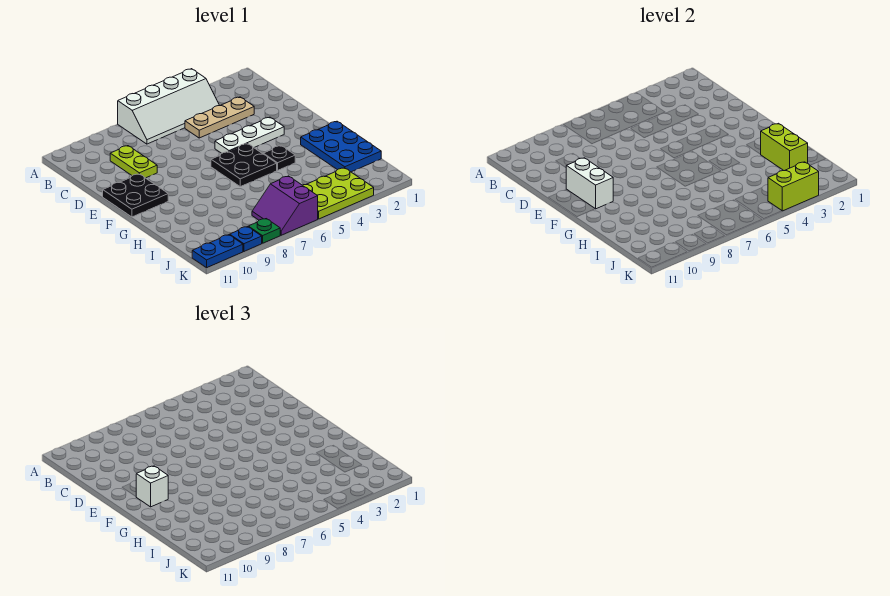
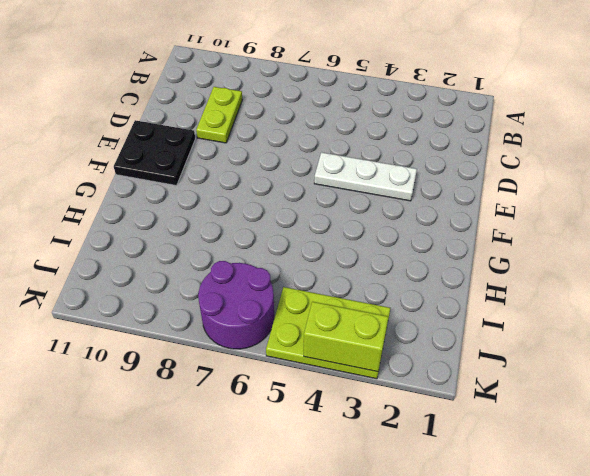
purple round brick J6:K7 level 1 -> purple slope J6:K7 level 1 top 6
none -> white slope A4:B7 level 1 top A
none -> tan plate C3:C5 level 1
none -> black plate F5:G6 level 1

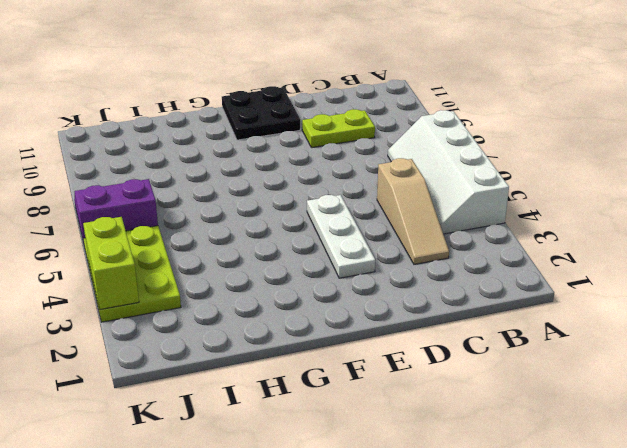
tan slope C3:C5 level 1 top 5 -> tan plate C3:C5 level 1
none -> black plate F5:G6 level 1
none -> blue plate G1:I2 level 1
none -> black plate G4 level 1

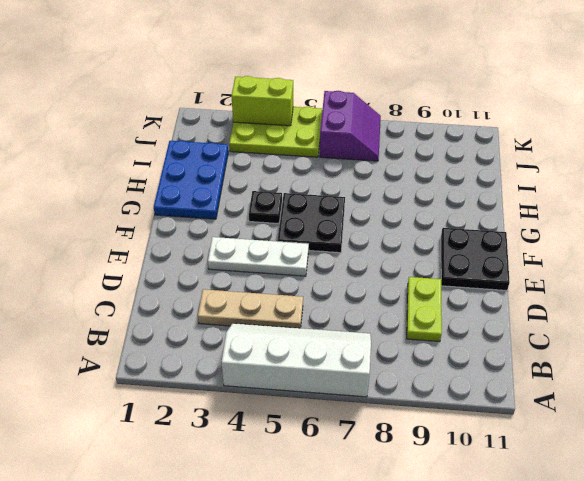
none -> green plate K8 level 1
none -> blue plate K9 level 1
none -> blue plate K10:K11 level 1

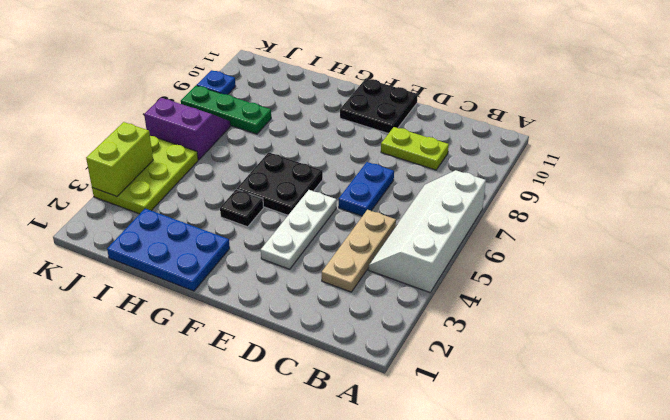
blue plate D6:D7 level 1 -> blue plate K10:K11 level 1
green plate I8:K8 level 1 -> green plate K8 level 1
none -> white brick E10:F10 level 2
none -> lime brick H2:I2 level 2
none -> white brick F10 level 3

